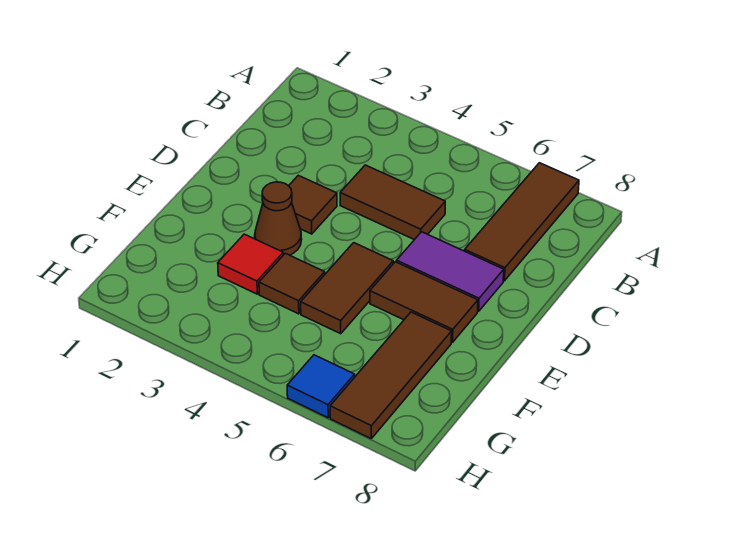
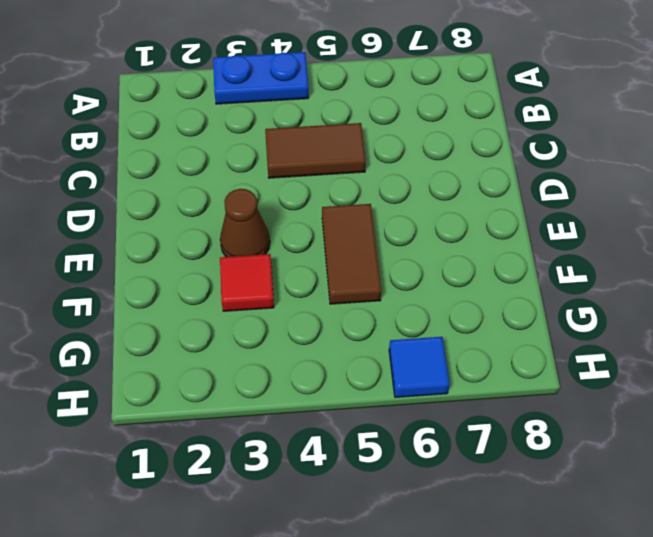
blue plate A3:A4 level 1 -> none
none -> brown tile A7:C7 level 1
none -> brown tile D3 level 1

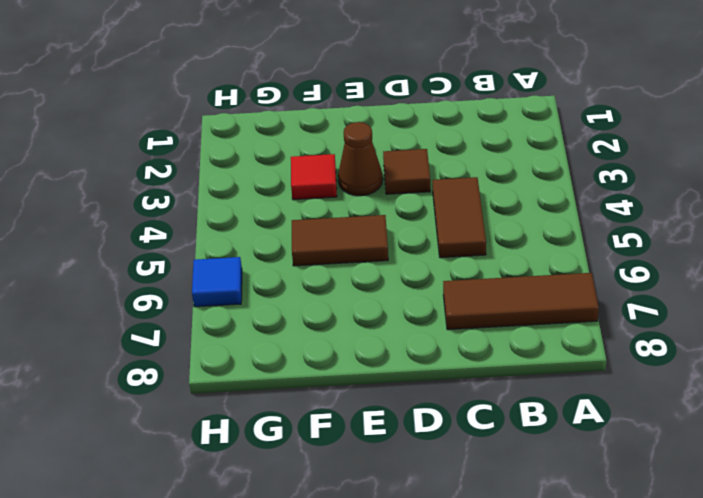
none -> purple tile D6:D7 level 1
none -> brown tile E6:E7 level 1

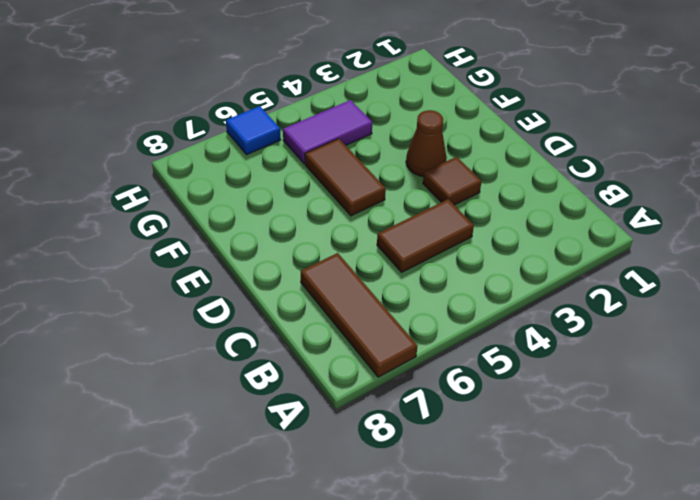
purple tile G4:G5 level 1 -> purple tile D6:D7 level 1
none -> brown tile E6:E7 level 1
none -> red tile F3 level 1

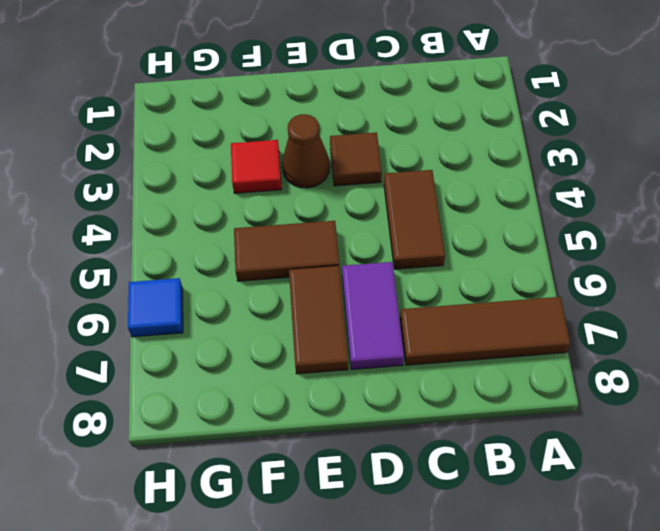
none -> brown tile F4 level 1
none -> brown tile F7:H7 level 1

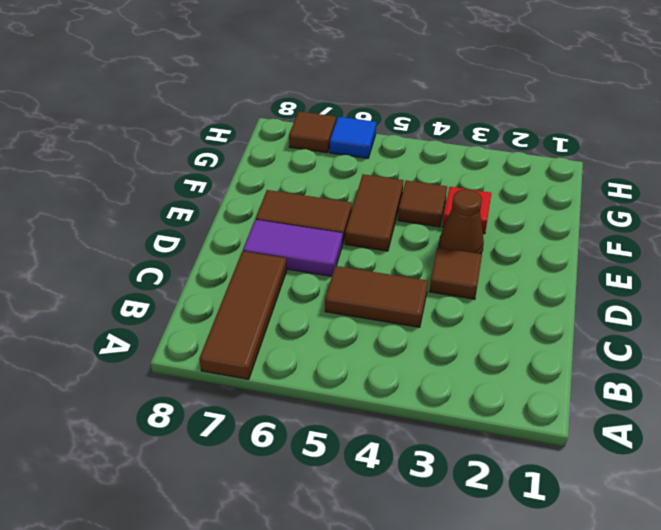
brown tile H7 level 1 -> brown tile F7:H7 level 1

